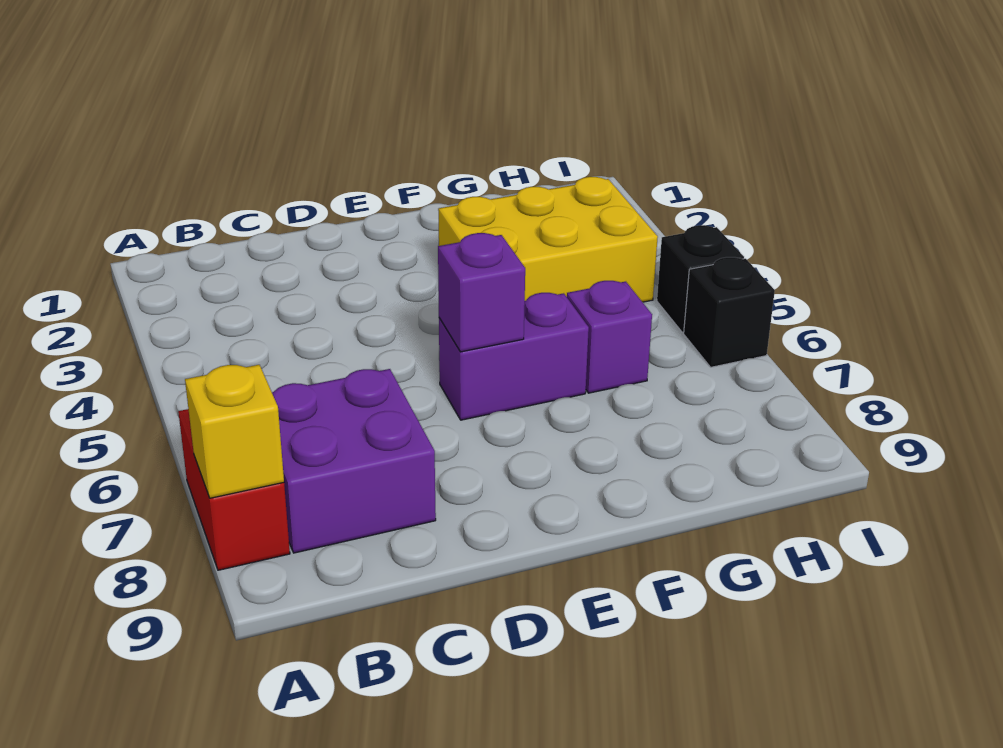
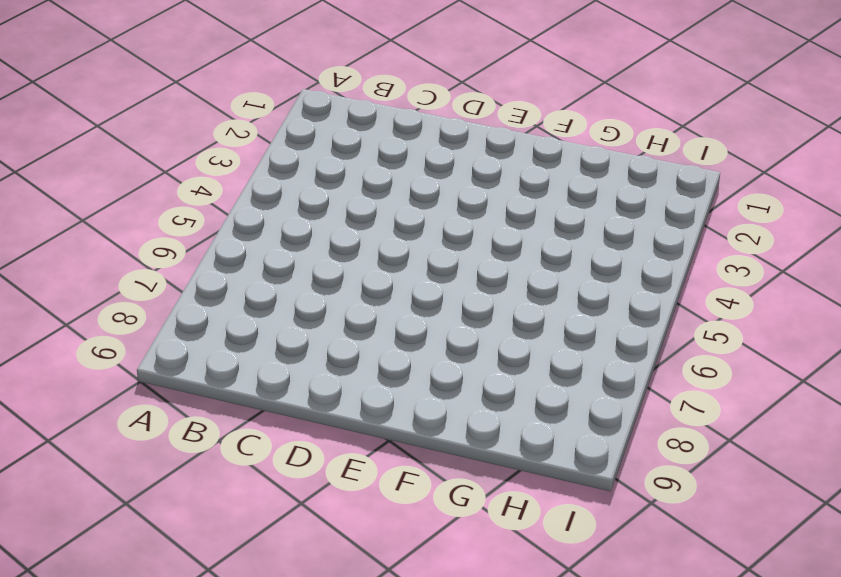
none -> red brick A7:A8 level 1
none -> purple brick B7:C8 level 1

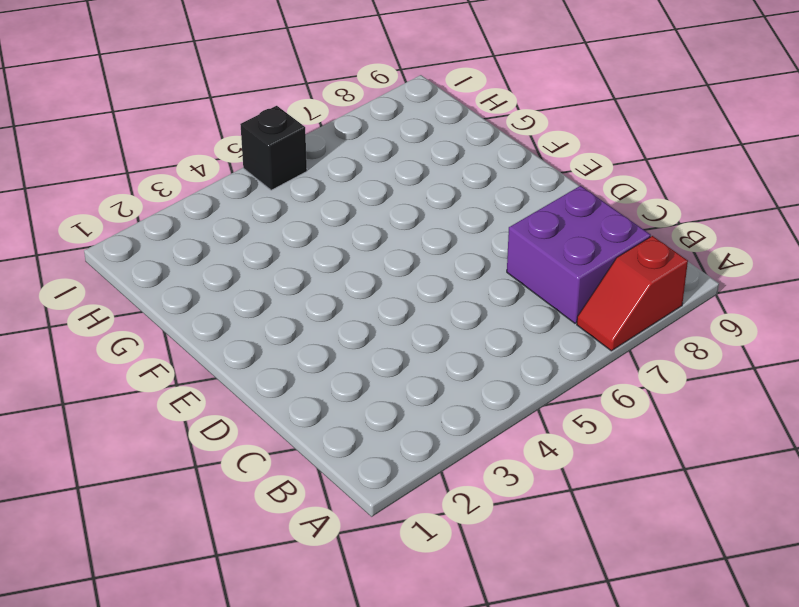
red slope A7:A8 level 1 top 8 -> red brick A7:A8 level 1
none -> purple brick E6:F6 level 1
none -> yellow brick F3:H4 level 1

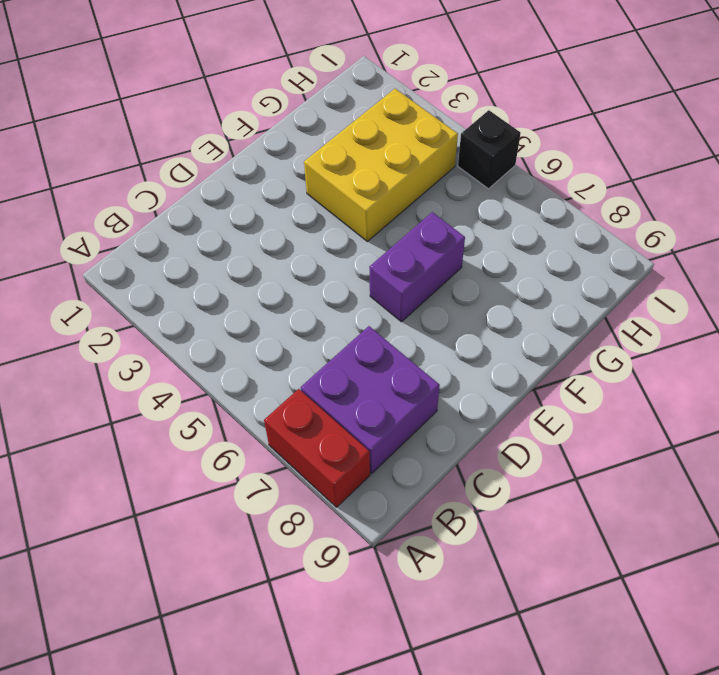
none -> purple brick G6 level 1
none -> black brick I6 level 1

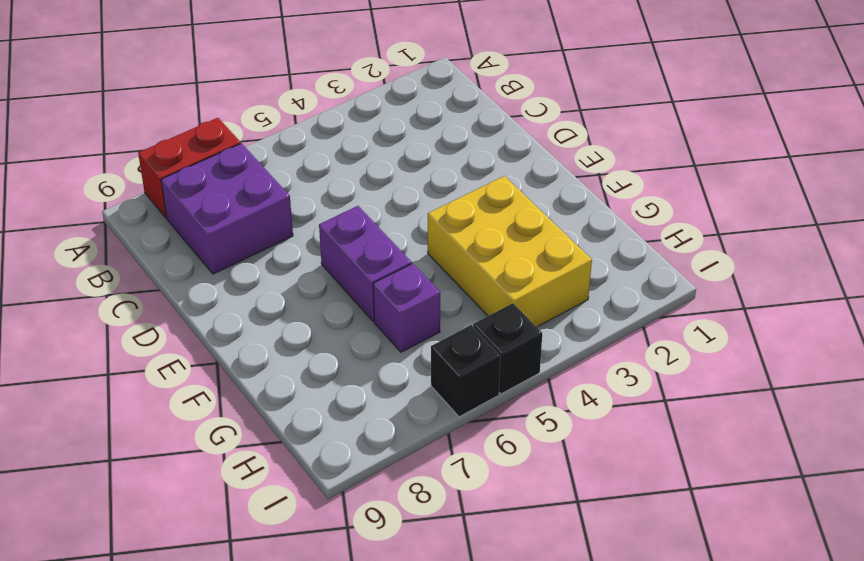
none -> yellow brick A8 level 2
none -> purple brick E6 level 2

